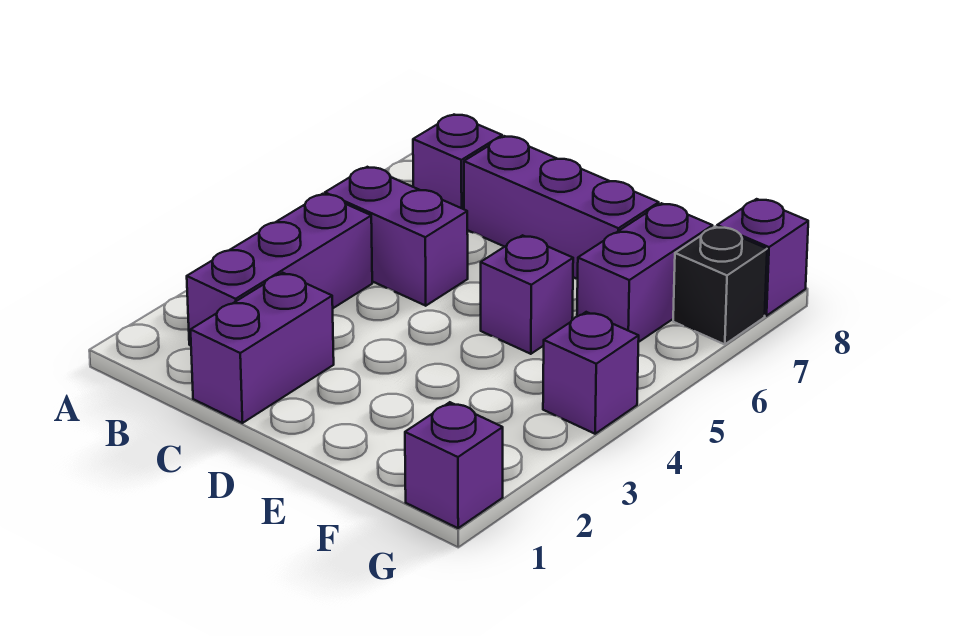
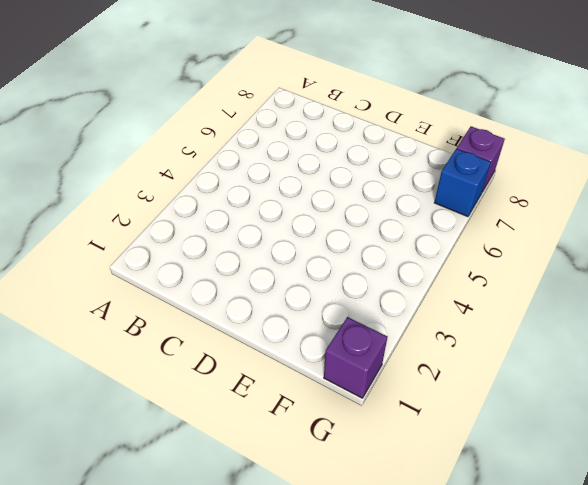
blue brick G7 level 1 -> black brick G7 level 1
none -> purple brick B2:B4 level 1
none -> purple brick B5:C5 level 1

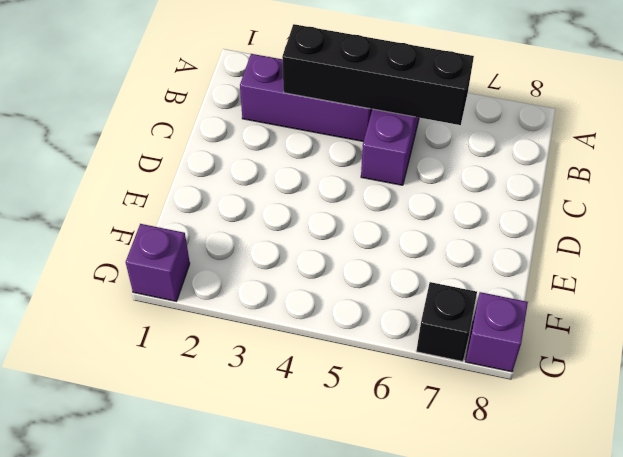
black brick B3:B6 level 2 -> none
none -> purple brick B7 level 1
none -> purple brick C1:C2 level 1

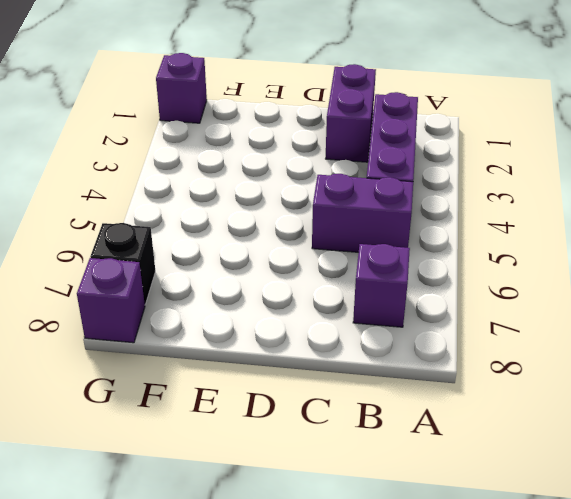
none -> purple brick C7:E7 level 1
none -> purple brick E5 level 1

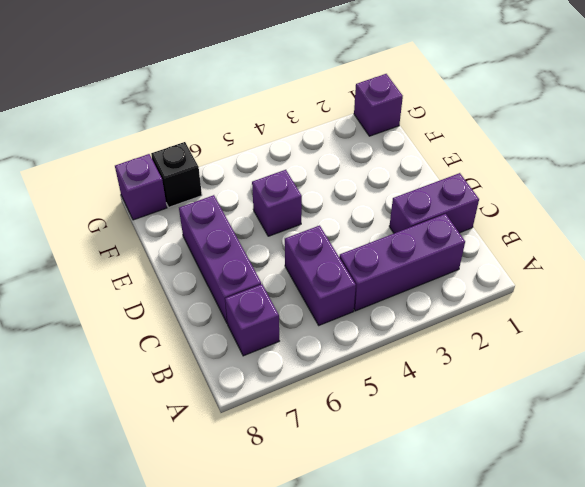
none -> purple brick F6:F7 level 1
none -> purple brick G4 level 1

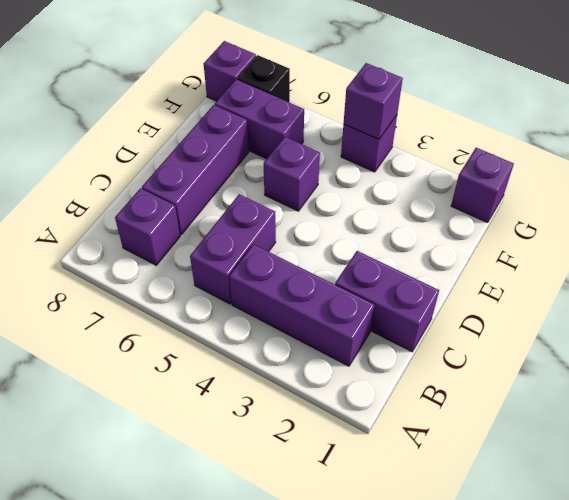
purple brick G4 level 2 -> none

